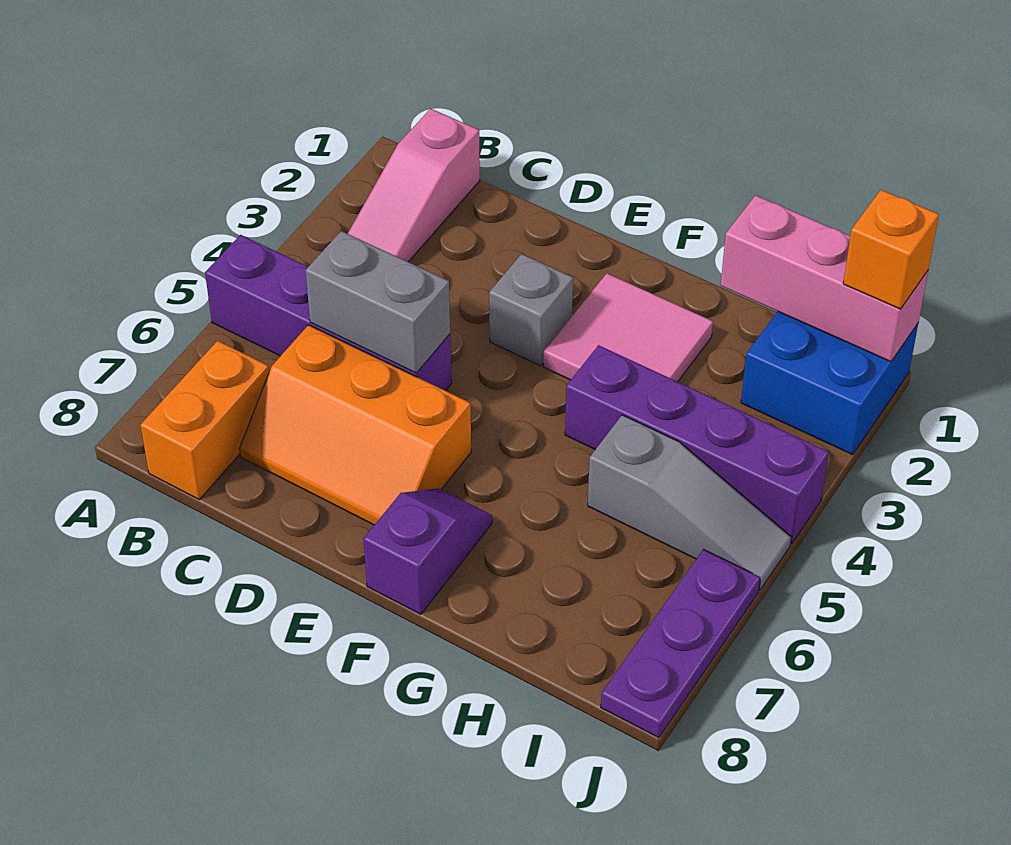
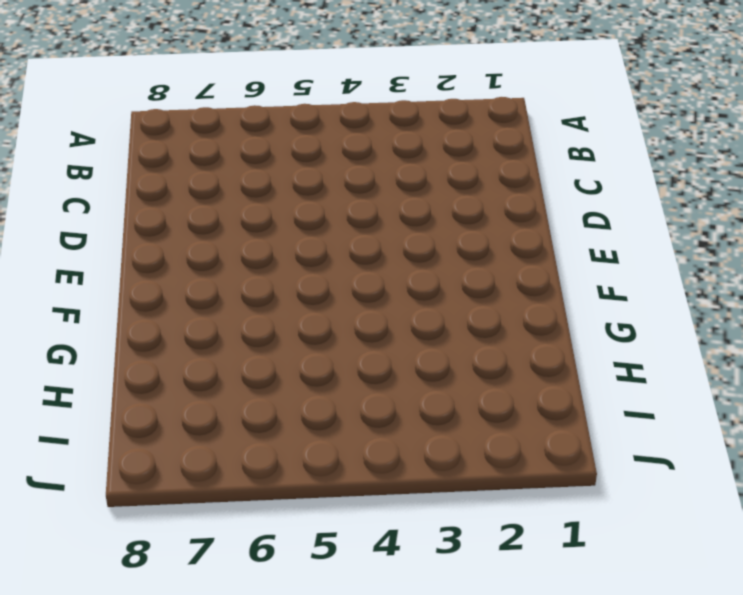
none -> purple brick A5:D5 level 1
none -> pink slope B1:B3 level 1 top 1
none -> orange brick B7:B8 level 1

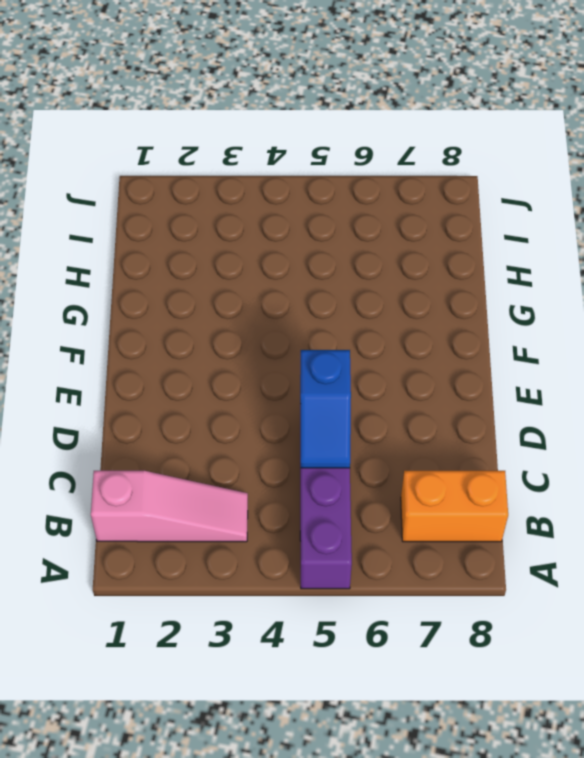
blue slope C5:D5 level 2 top D -> grey brick C5:D5 level 2
none -> orange slope C6:E7 level 1 top 6
none -> grey brick E3 level 1
none -> pink tile F2:G3 level 1

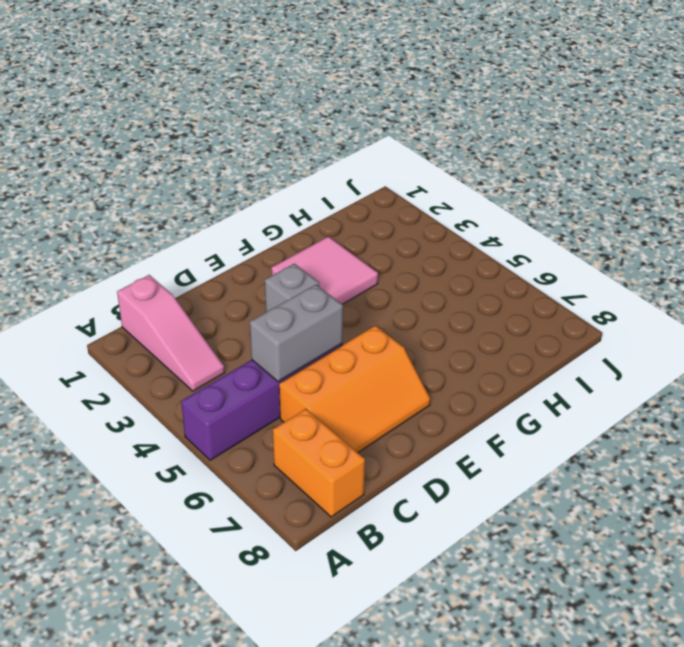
none -> purple slope F7:F8 level 1 top 8
none -> purple brick G4:J4 level 1
none -> grey slope H5:J5 level 1 top H

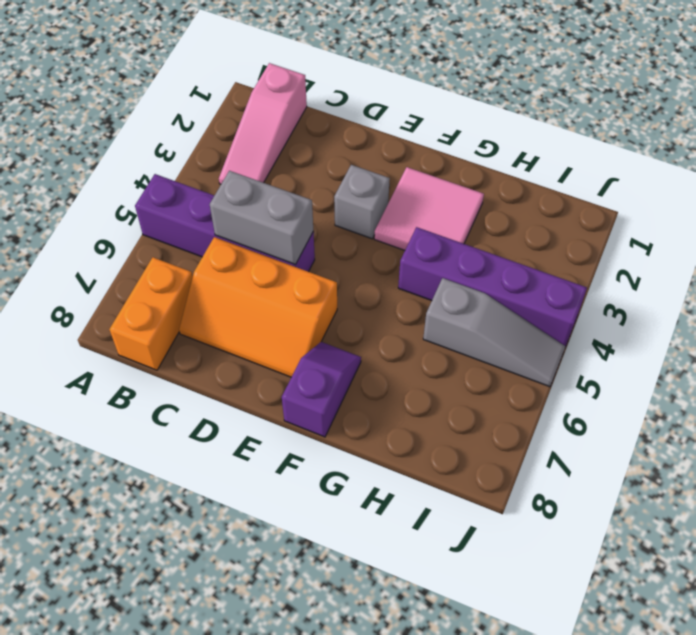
none -> blue brick I1:J2 level 1
none -> purple plate J6:J8 level 1
none -> pink brick H1:J1 level 2

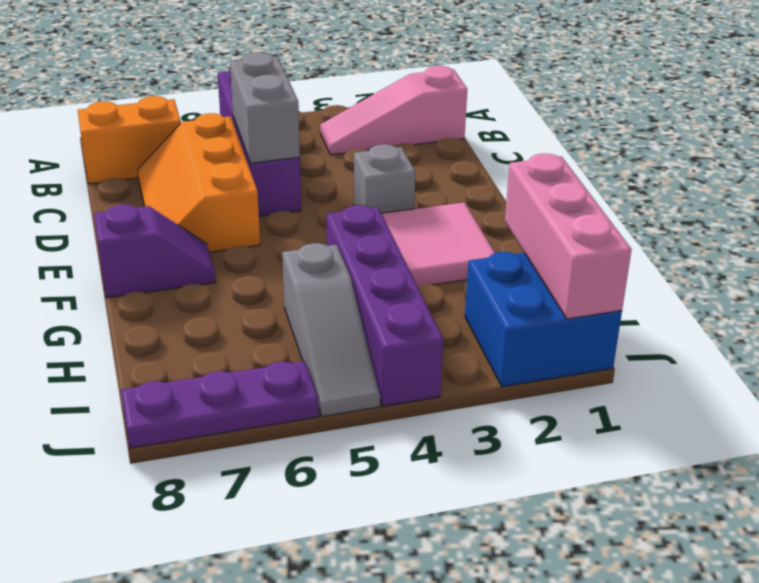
none -> orange brick J1 level 3

